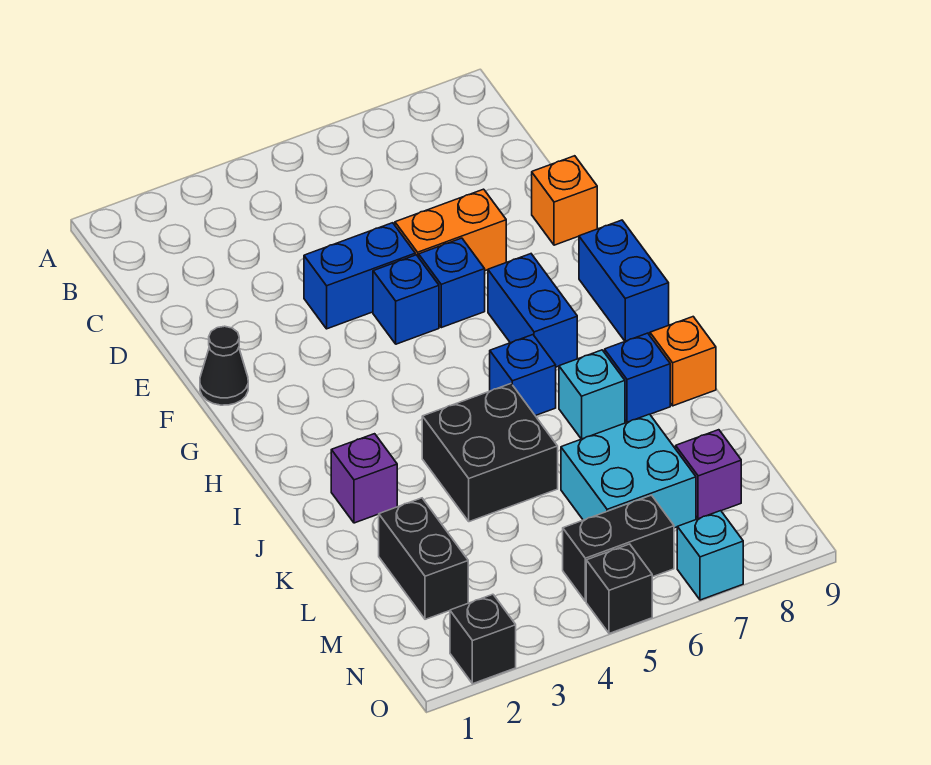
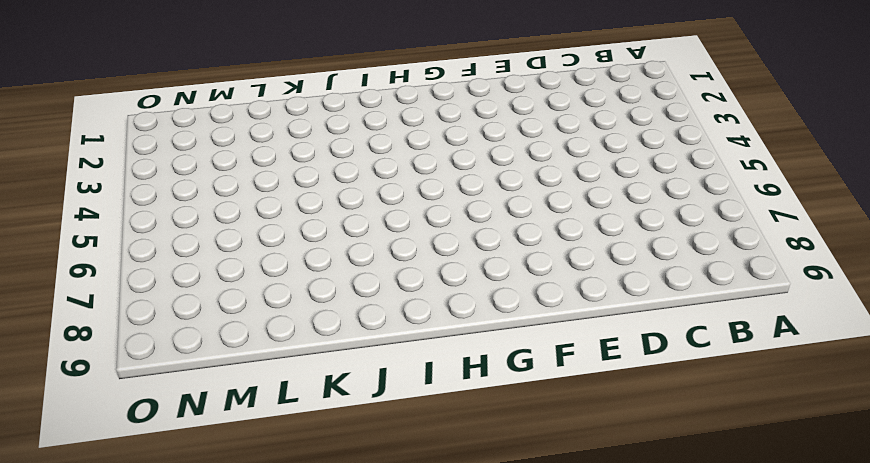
none -> blue brick E4:E5 level 1
none -> orange brick E6:E7 level 1
none -> orange brick E9 level 1

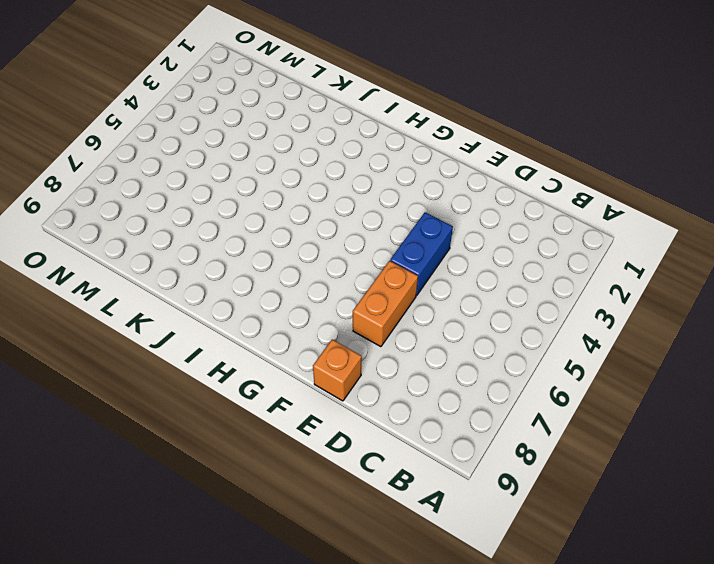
none -> black cone F1 level 1
none -> blue brick F5 level 1
none -> blue brick F6 level 1

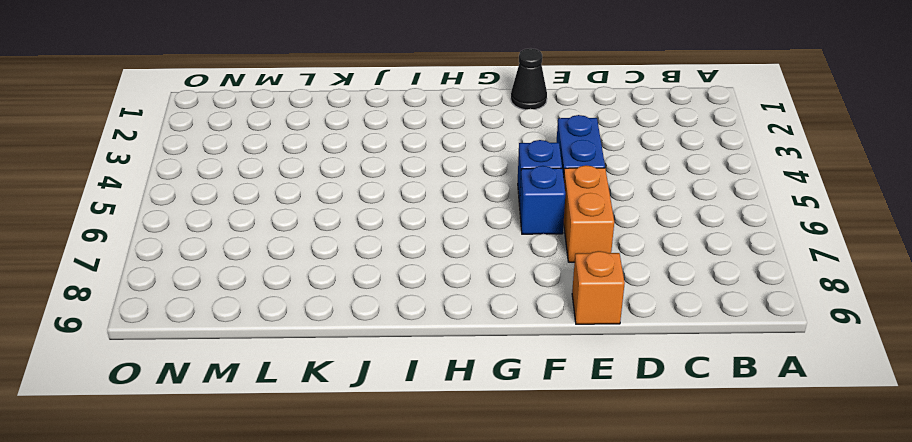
none -> blue brick G7:H7 level 1
none -> blue brick G9:H9 level 1
none -> blue brick I6 level 1

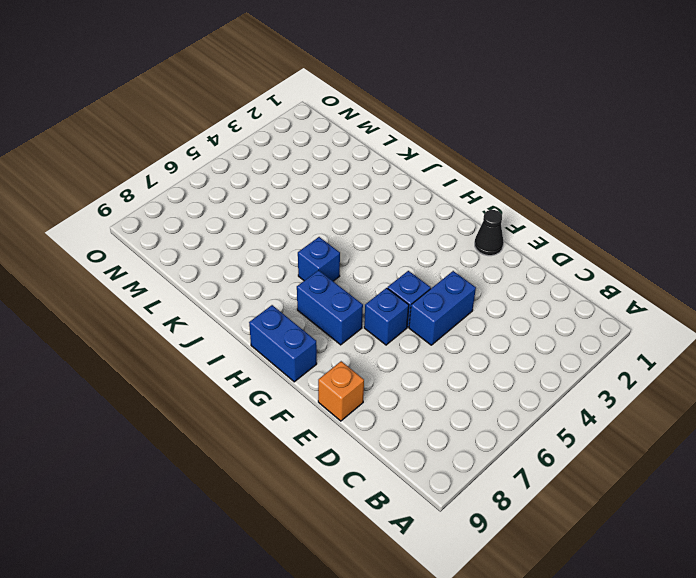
none -> orange brick E6:E7 level 1
none -> purple brick J2 level 1
none -> black brick J4:K5 level 1

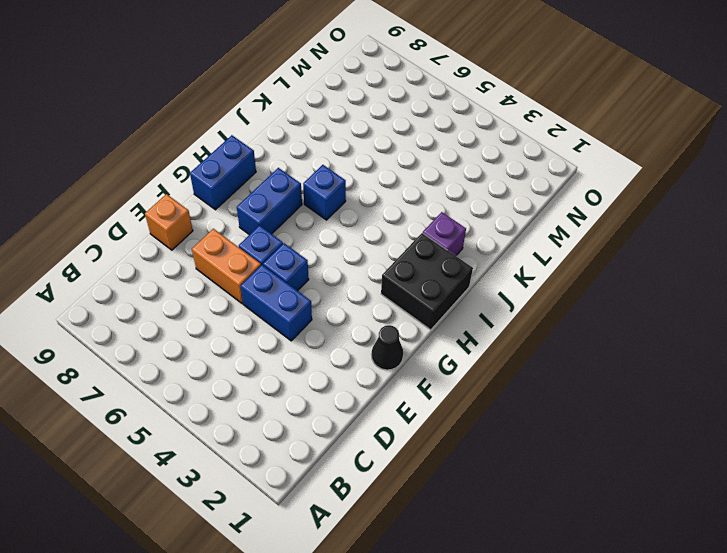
black brick H1:I2 level 1 -> black brick J4:K5 level 1
none -> cyan brick J7 level 1
none -> blue brick J8 level 1
none -> orange brick J9 level 1

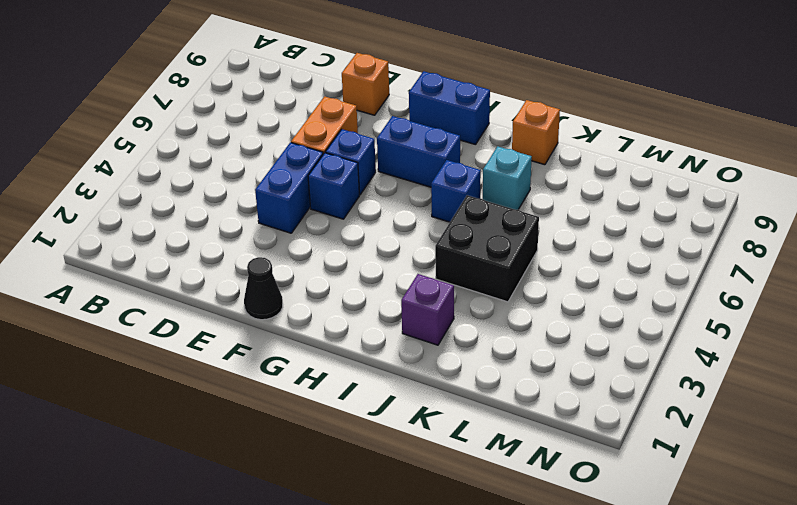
none -> blue brick J8 level 1
none -> black brick L2:M2 level 1
none -> cyan brick L6:M7 level 1

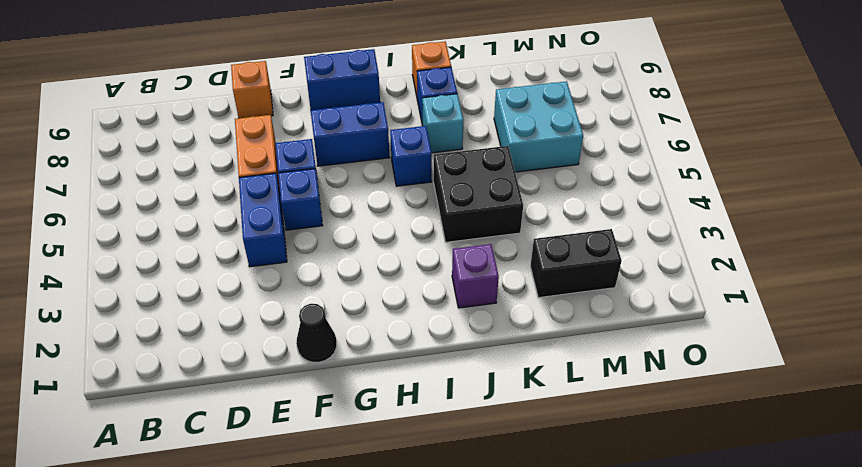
none -> purple brick M8 level 1
none -> black brick N5:N6 level 1
none -> black brick O2 level 1

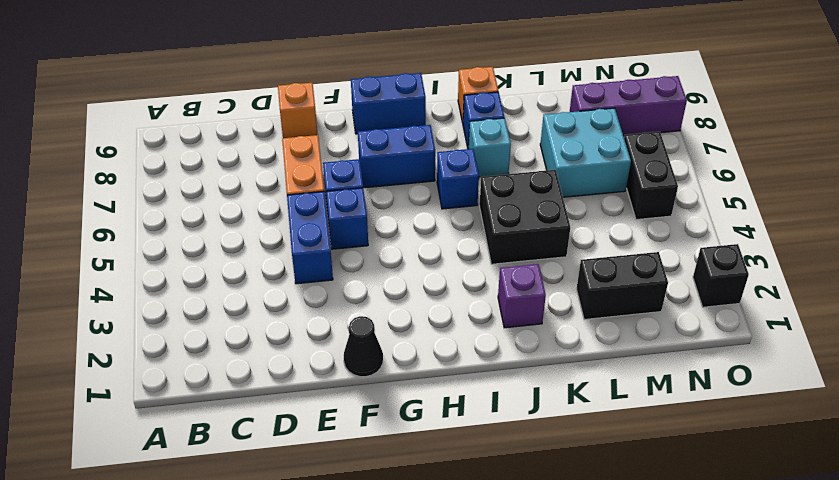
purple brick M8:O8 level 1 -> purple brick M8 level 1
none -> black brick O5 level 1
none -> cyan brick O7 level 1

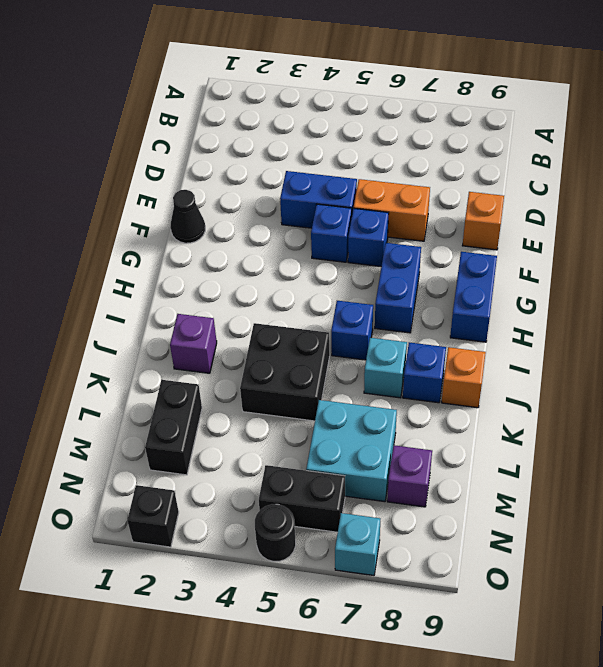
black round brick O5 level 1 -> black brick O5 level 1

